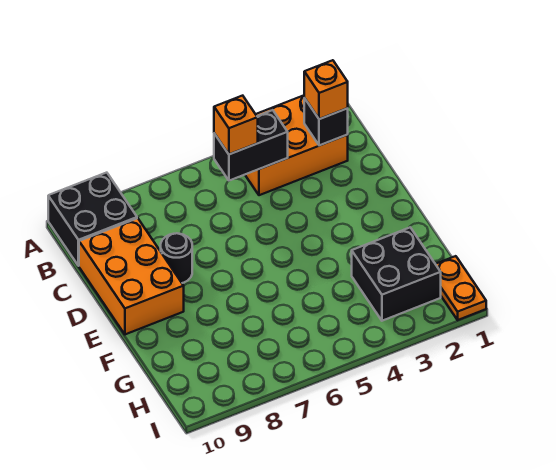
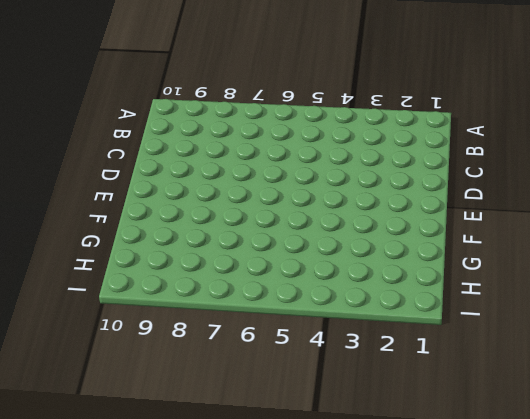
none -> orange brick A2:B4 level 1
none -> black brick A9:B10 level 1

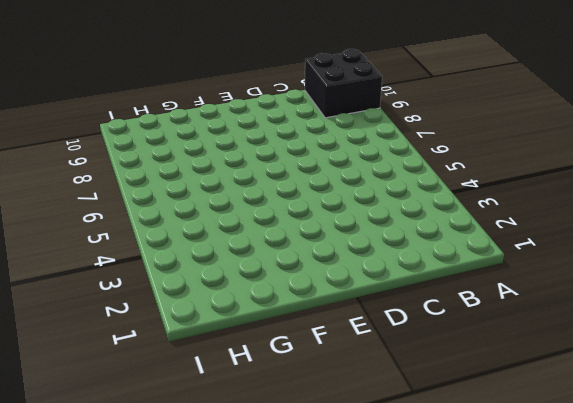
none -> orange brick A2:B4 level 1
none -> orange brick C9:E10 level 1

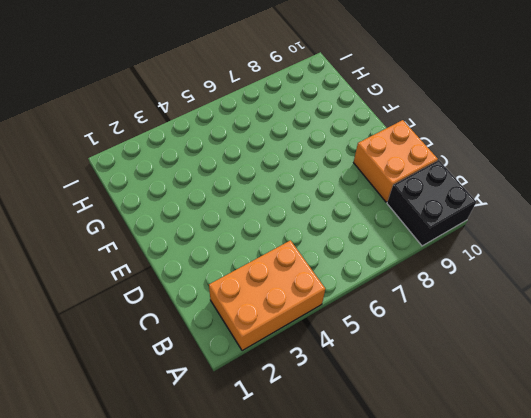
orange brick C9:D10 level 1 -> orange brick C9:E10 level 1
none -> black round brick D8 level 1
none -> black brick G2:H3 level 1

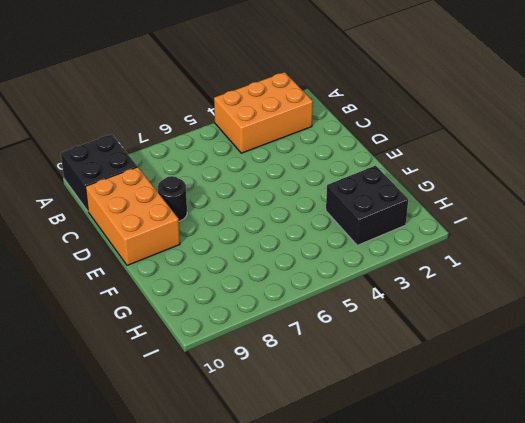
none -> orange plate H1:I1 level 1
none -> black brick B2 level 2

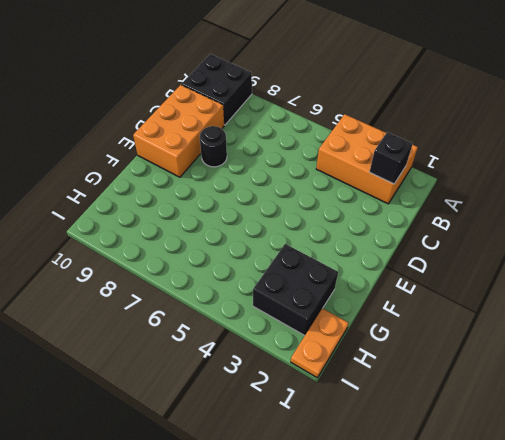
none -> black brick B4:B5 level 2
none -> orange brick B2 level 3

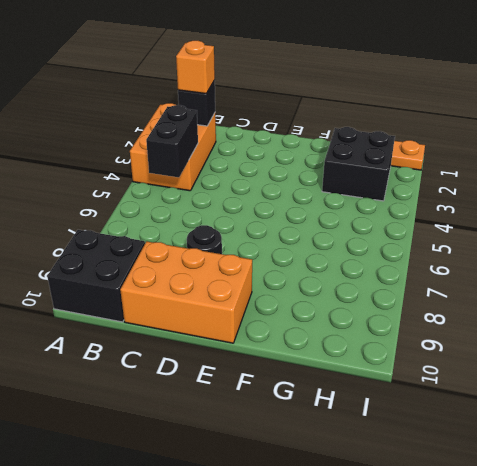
none -> orange brick B5 level 3

